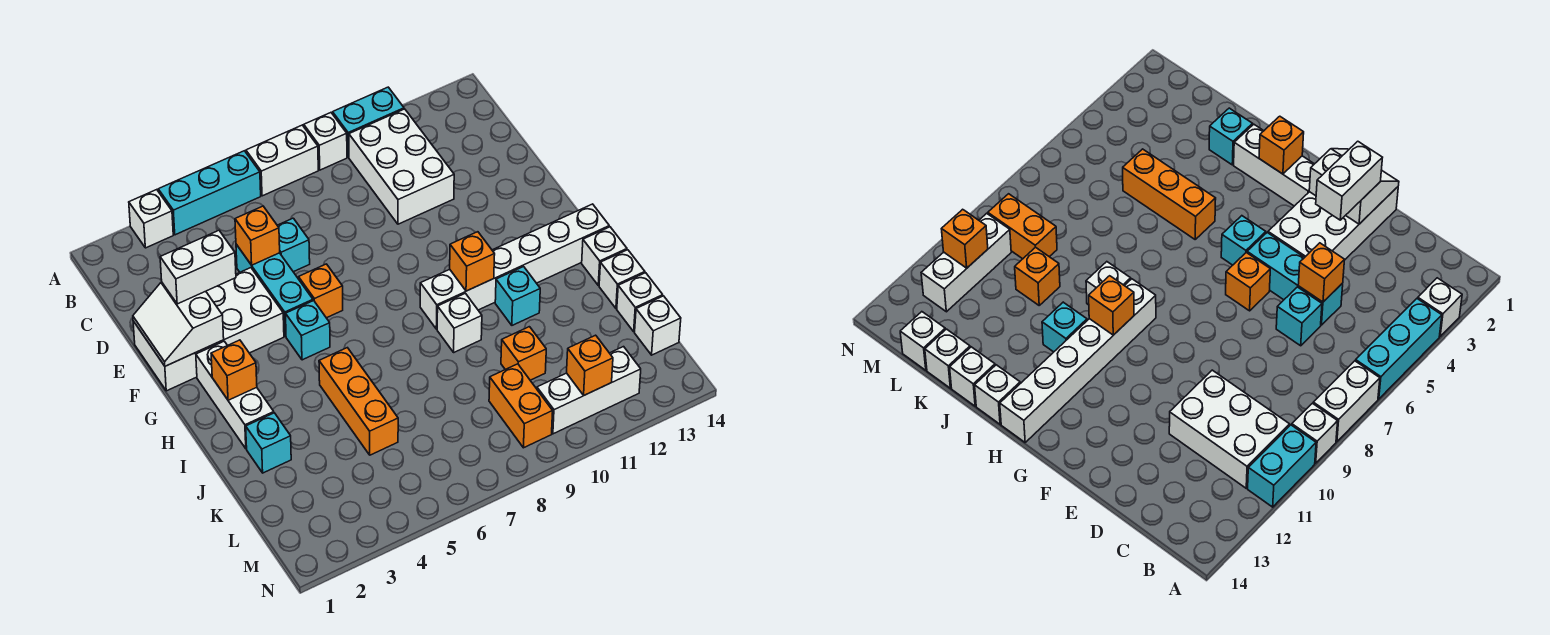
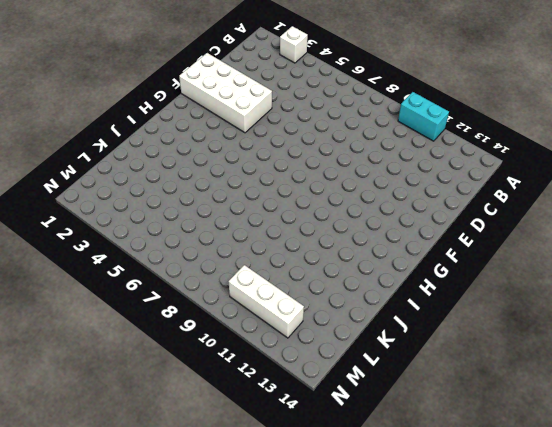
none -> cyan brick A4:A6 level 1
none -> white brick A7:A8 level 1
none -> white brick A9 level 1
none -> white brick B10:D11 level 1

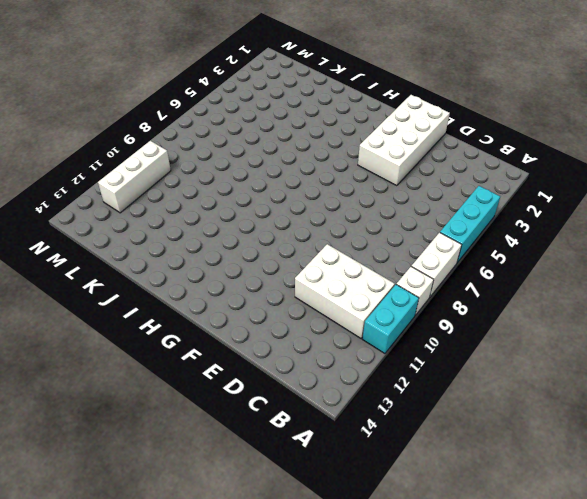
none -> white brick A3 level 1
none -> cyan brick D5:F5 level 1
none -> cyan brick D6 level 1
none -> orange brick F6 level 1

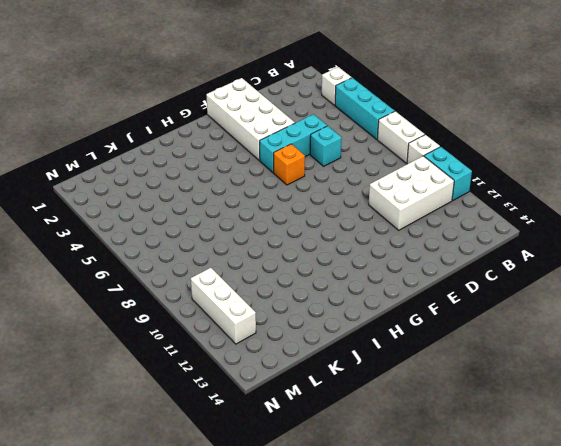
none -> white brick G2:I2 level 1
none -> cyan brick G5 level 1
none -> white brick H9:H14 level 1
none -> orange brick I5:K5 level 1

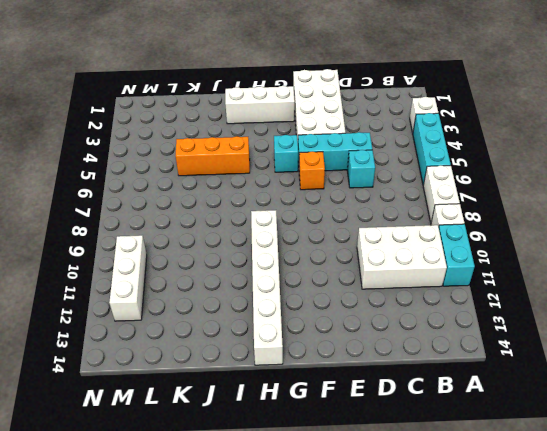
none -> white brick I9 level 1
none -> cyan brick I11 level 1
none -> white brick I14 level 1
none -> cyan brick J2 level 1

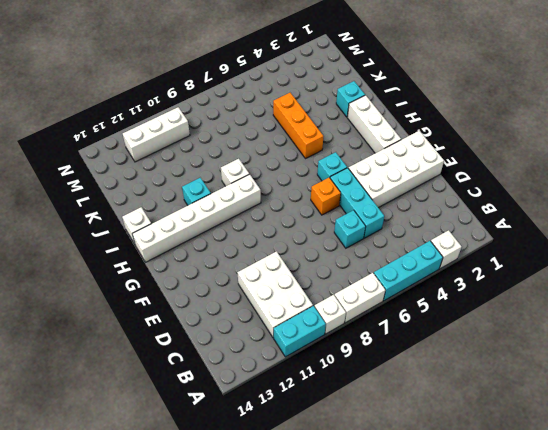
none -> white brick J14 level 1
none -> orange brick K10 level 1
none -> white brick K14 level 1
none -> orange brick L9:M9 level 1

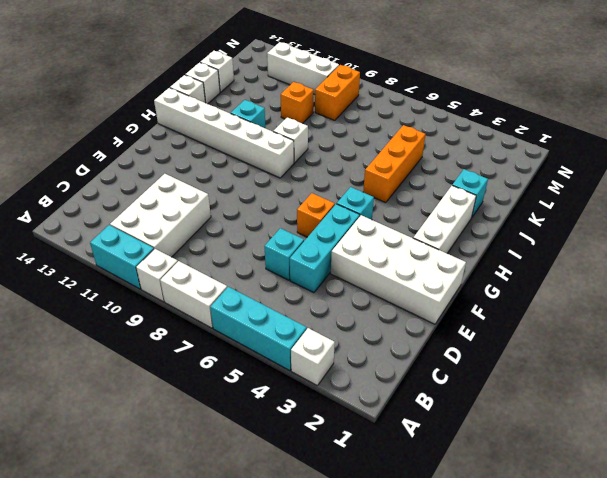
none -> white brick L14 level 1
none -> orange brick D5 level 2
none -> white slope E1:F2 level 2 top 2
none -> orange brick H2 level 2

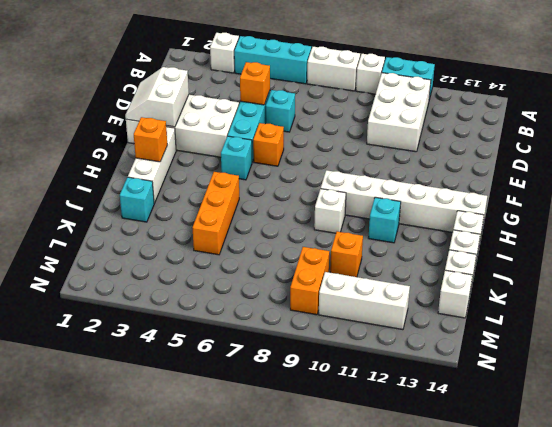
none -> orange brick H10 level 2
none -> orange brick M11 level 2
none -> white brick E2:E3 level 3

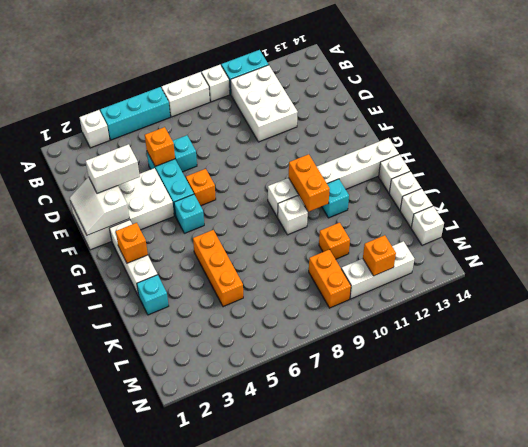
orange brick H10:I10 level 2 -> orange brick H10 level 2

